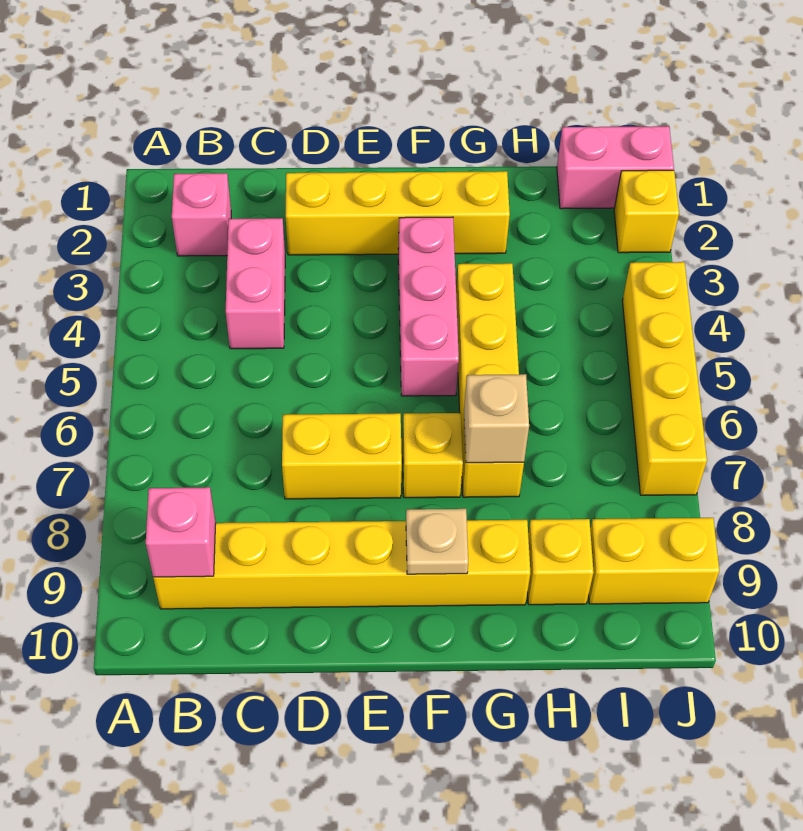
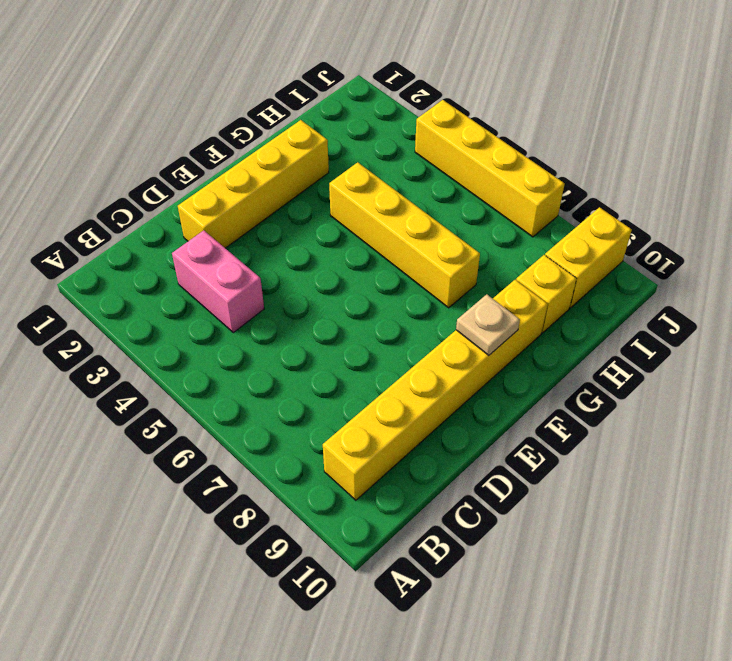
none -> pink brick B2 level 1
none -> yellow brick D7:E7 level 1
none -> pink brick F3:F5 level 1

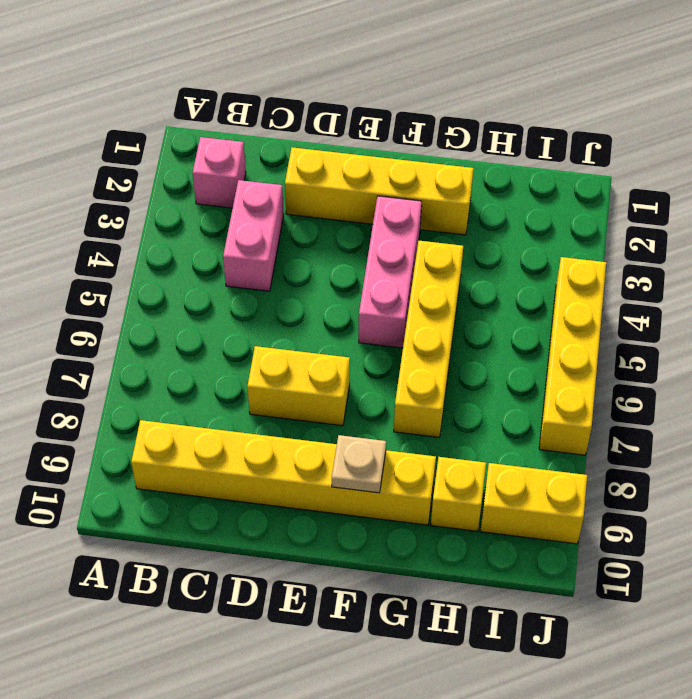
none -> yellow brick F7 level 1
none -> pink brick I1:J1 level 1
none -> yellow brick J2 level 1

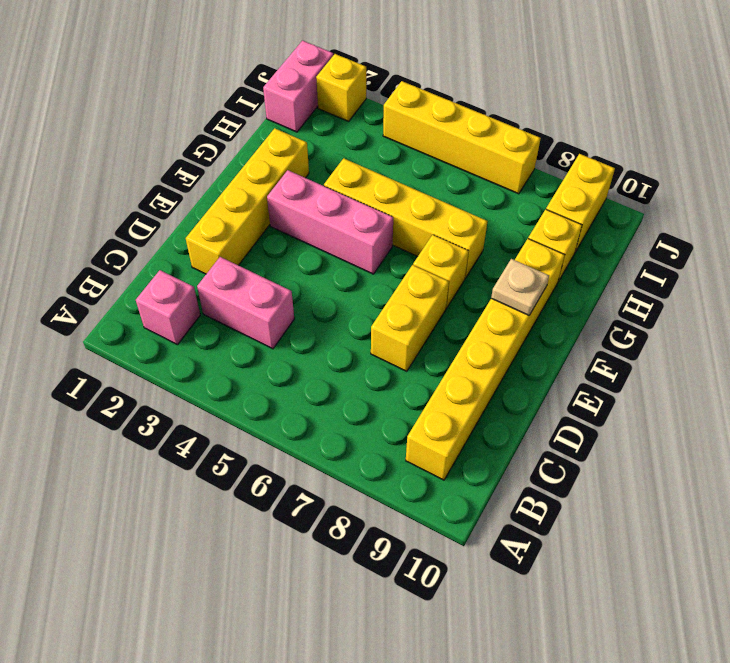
none -> pink brick B9 level 2
none -> tan brick G7 level 2

